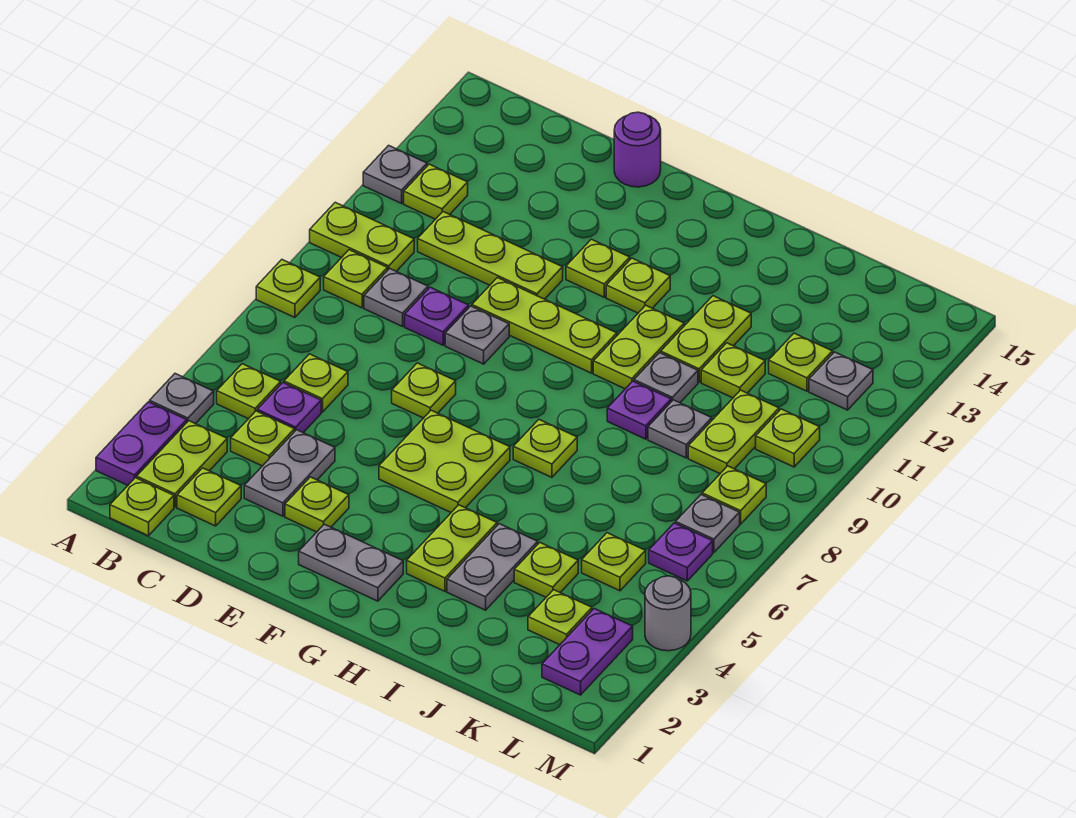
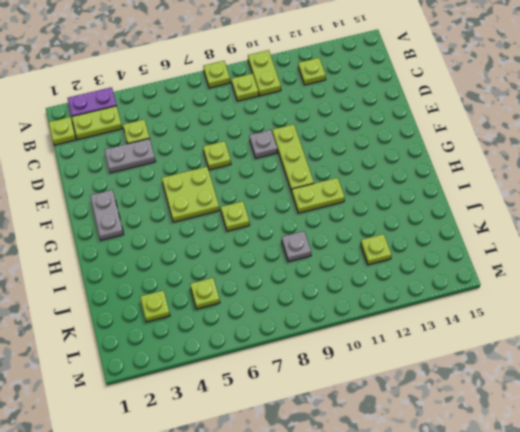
none -> grey plate A4 level 1
none -> grey plate A12 level 1
none -> lime plate B5 level 1
none -> lime plate C2 level 1

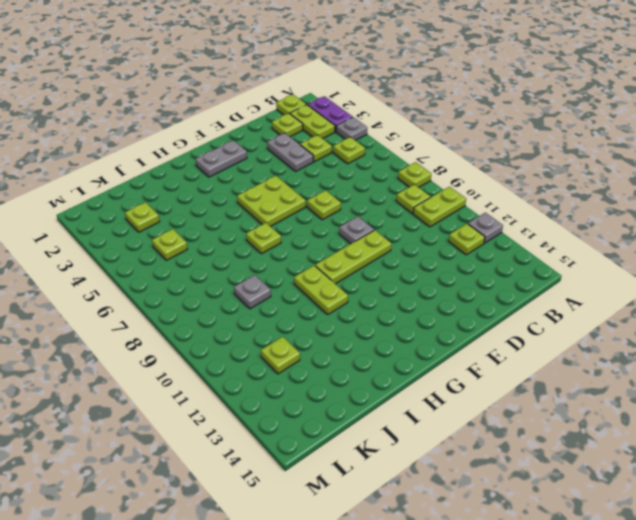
none -> purple plate C5 level 1
none -> lime plate C6 level 1
none -> grey plate C9 level 1
none -> lime plate C11:E11 level 1

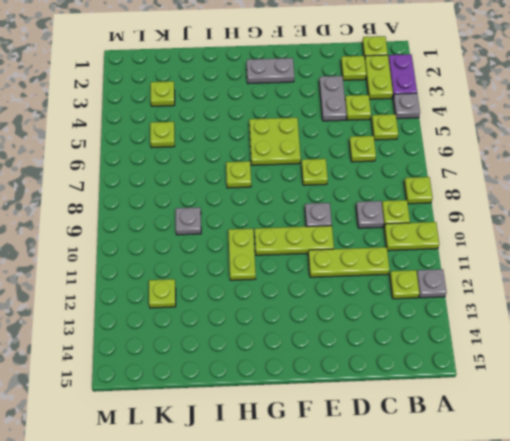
none -> purple plate C5 level 1
none -> purple plate D9 level 1
none -> lime plate E3 level 1
none -> purple round brick E15 level 1

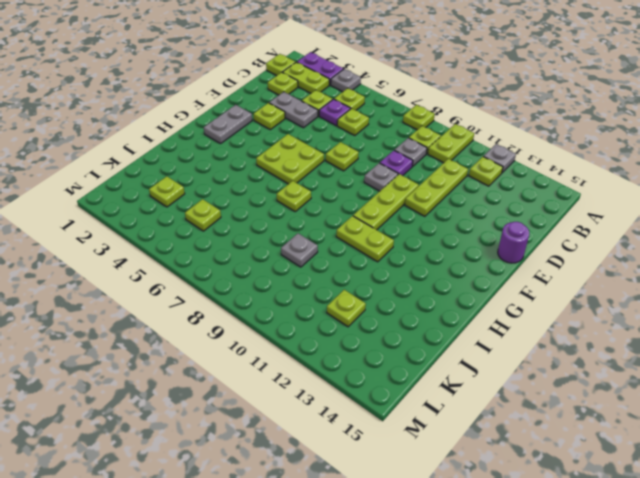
none -> lime plate F12 level 1
none -> lime plate G12 level 1
none -> lime plate H3:H4 level 1
none -> grey plate I3:I4 level 1

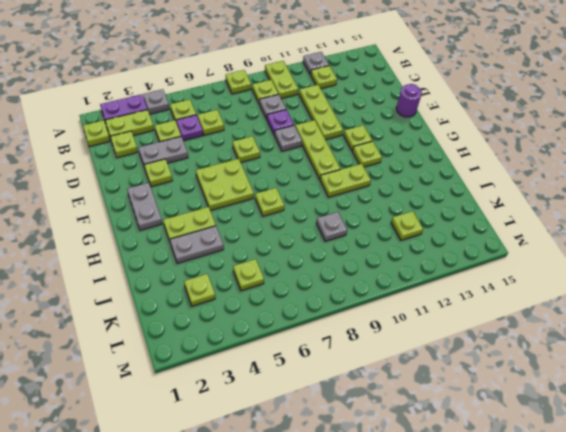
none -> purple plate I9 level 1
none -> grey plate I10 level 1
none -> lime plate I11:I12 level 1
none -> lime plate J4 level 1

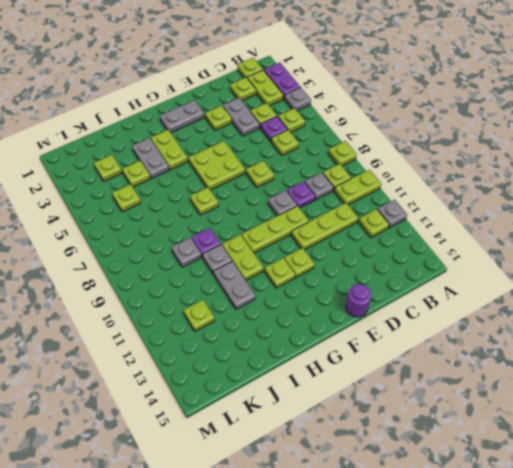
grey plate I11:I12 level 1 -> lime plate I11:I12 level 1
none -> lime plate J11 level 1
none -> lime plate K9:K10 level 1
none -> purple plate L2:L3 level 1
none -> purple plate L6 level 1

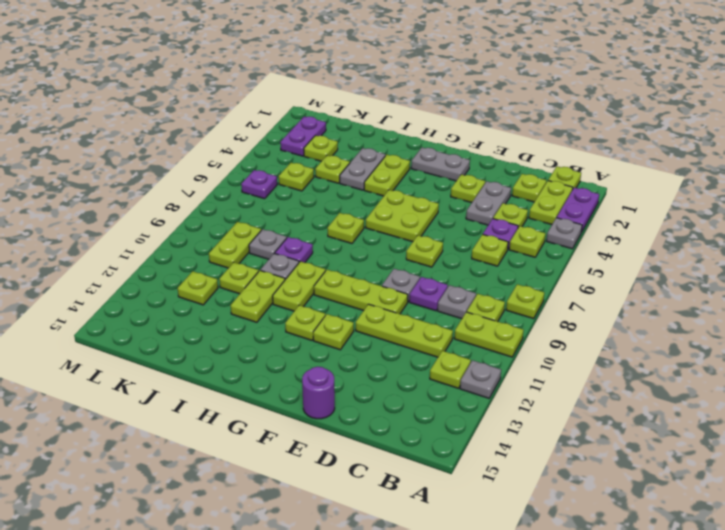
none -> grey plate L7 level 1
none -> lime plate L8 level 1
none -> lime plate L10 level 1
none -> grey plate L12 level 1

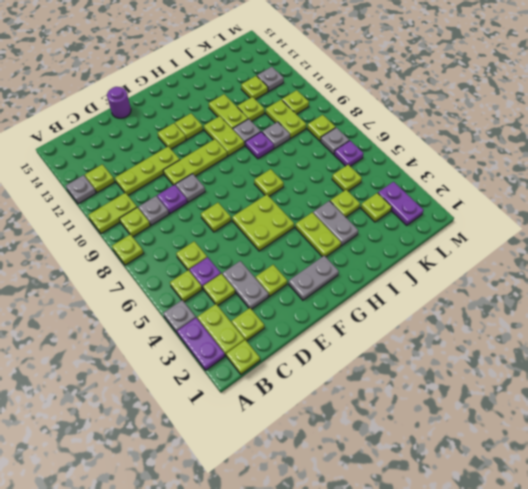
none -> grey round brick M4 level 1

